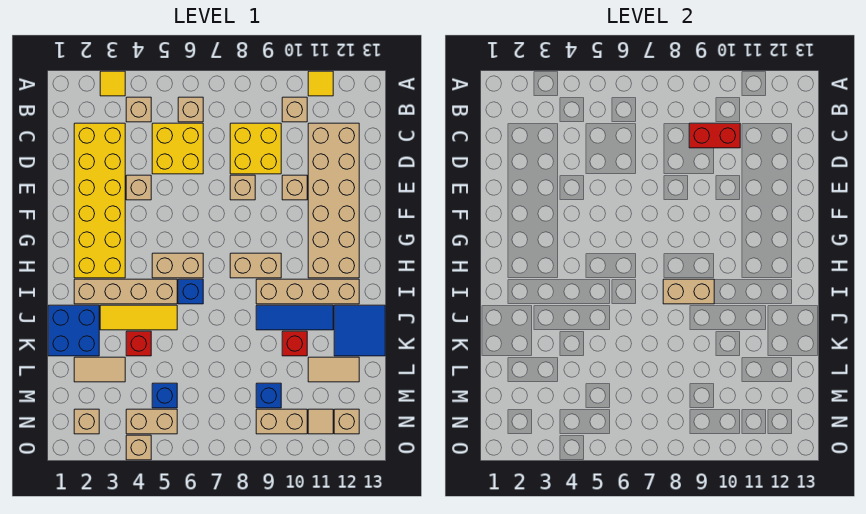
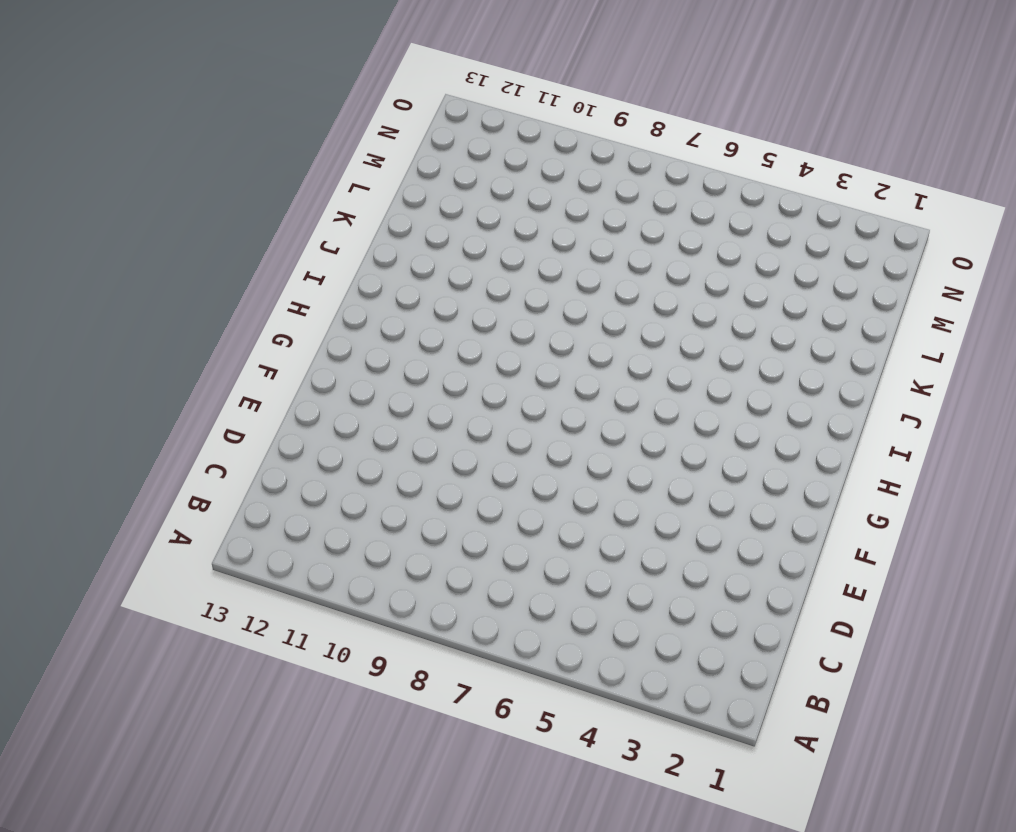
none -> yellow tile A3 level 1
none -> yellow tile A11 level 1
none -> tan brick B4 level 1
none -> tan brick B6 level 1

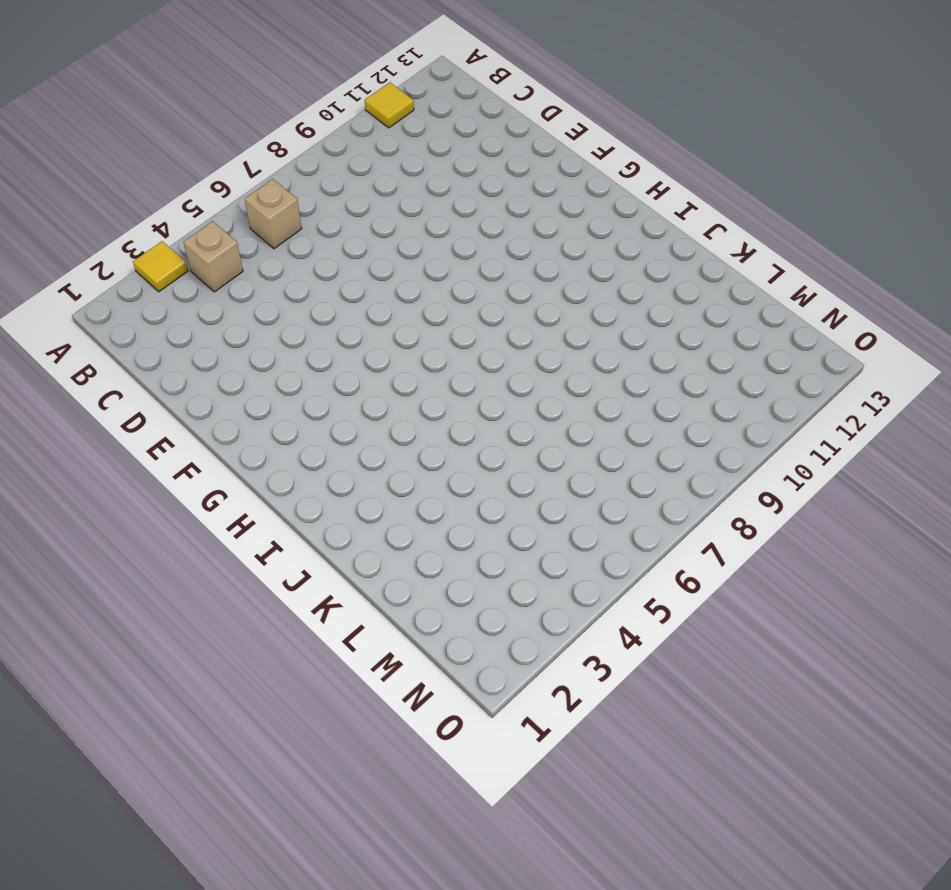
none -> tan brick B10 level 1
none -> yellow brick C2:H3 level 1
none -> yellow brick C5:D6 level 1
none -> yellow brick C8:D9 level 1

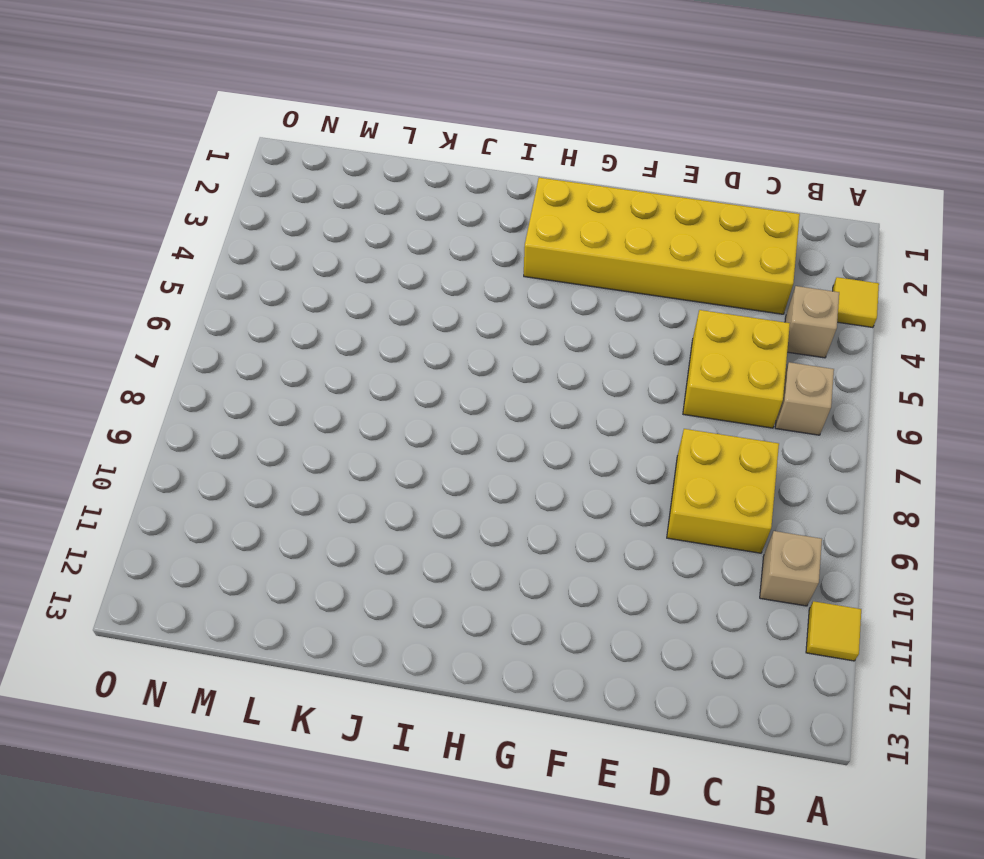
none -> tan brick C11:H12 level 1
none -> tan brick E4 level 1
none -> tan brick E8 level 1
none -> tan brick E10 level 1

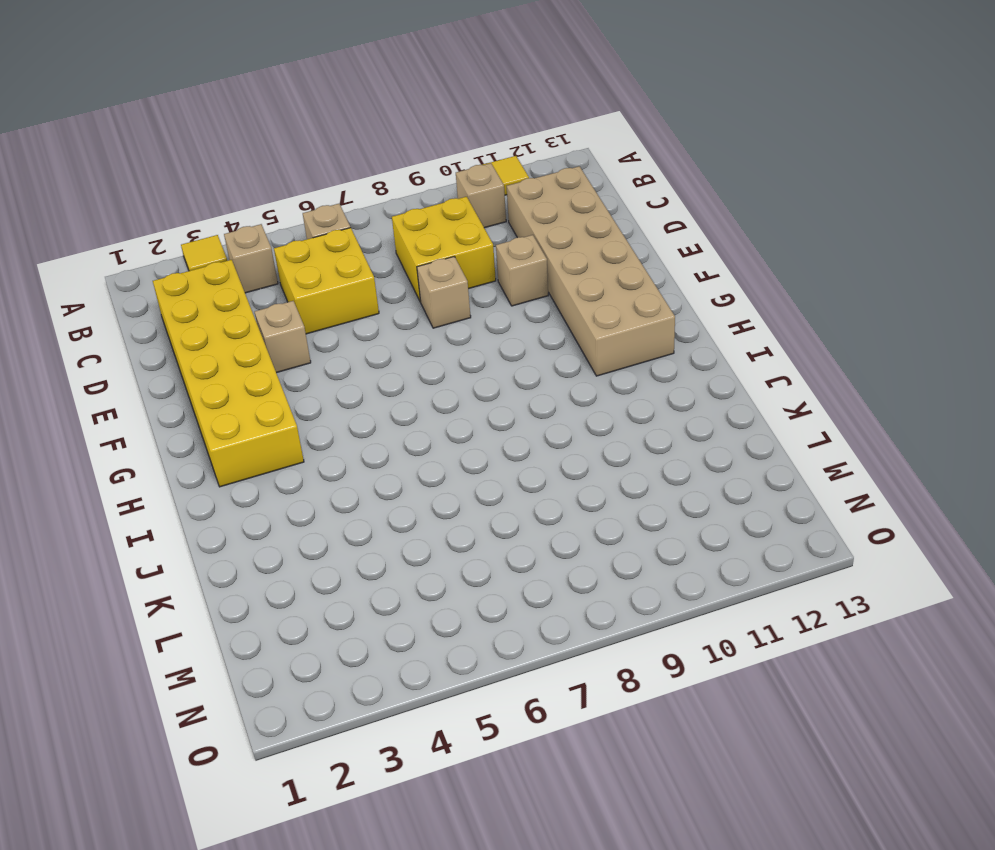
none -> tan brick H5:H6 level 1
none -> tan brick H8:H9 level 1
none -> tan brick I2:I5 level 1
none -> blue brick I6 level 1

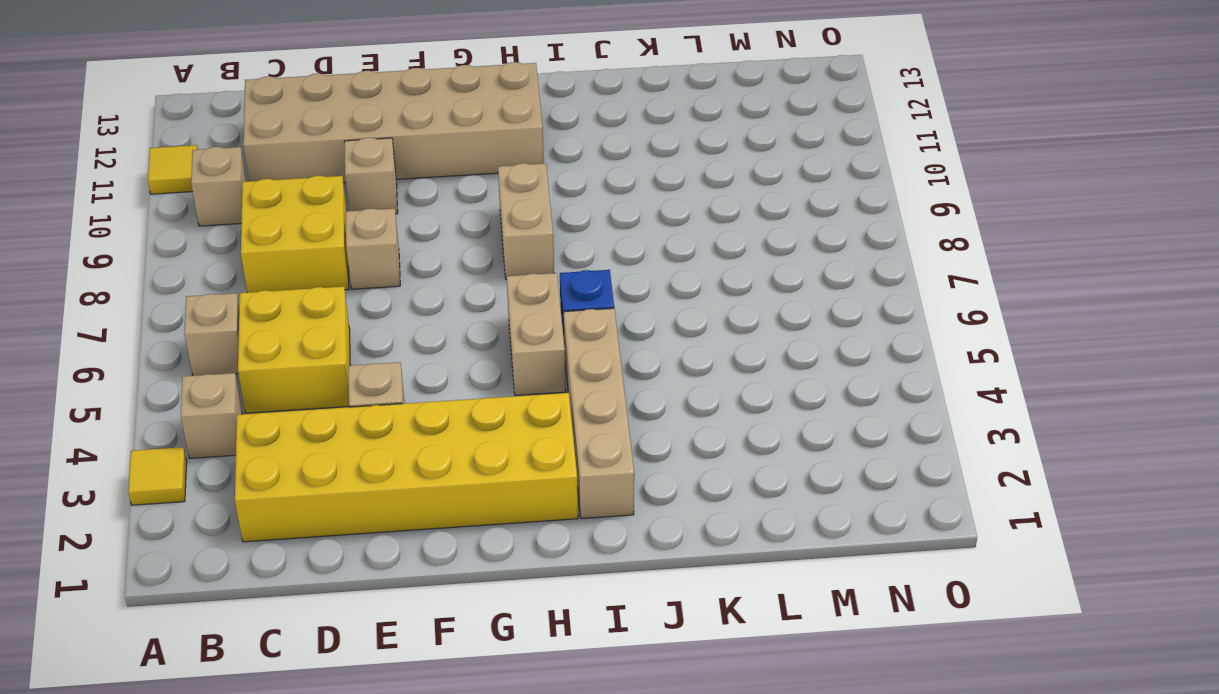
none -> tan brick I9:I12 level 1
none -> blue brick J1:K2 level 1
none -> yellow tile J3:J5 level 1
none -> blue tile J9:J11 level 1

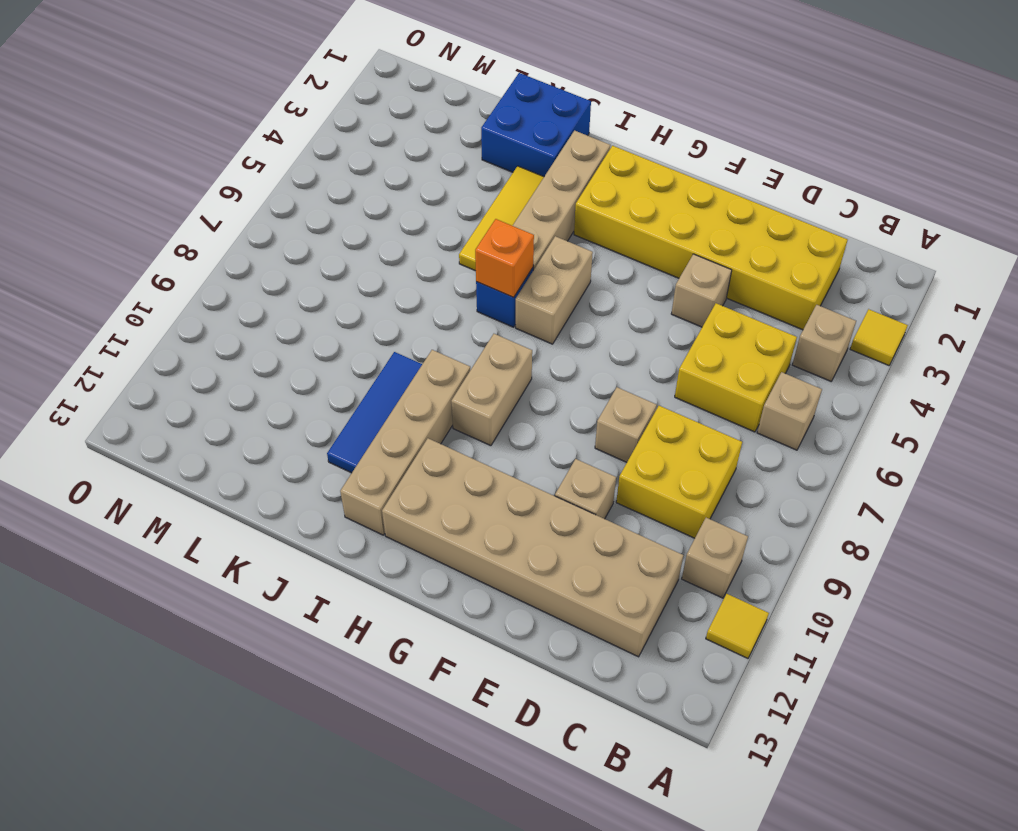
orange brick I6 level 2 -> none
none -> blue tile J12:K13 level 1
none -> red brick K4 level 1
none -> red brick K10 level 1
none -> tan tile L2:L3 level 1

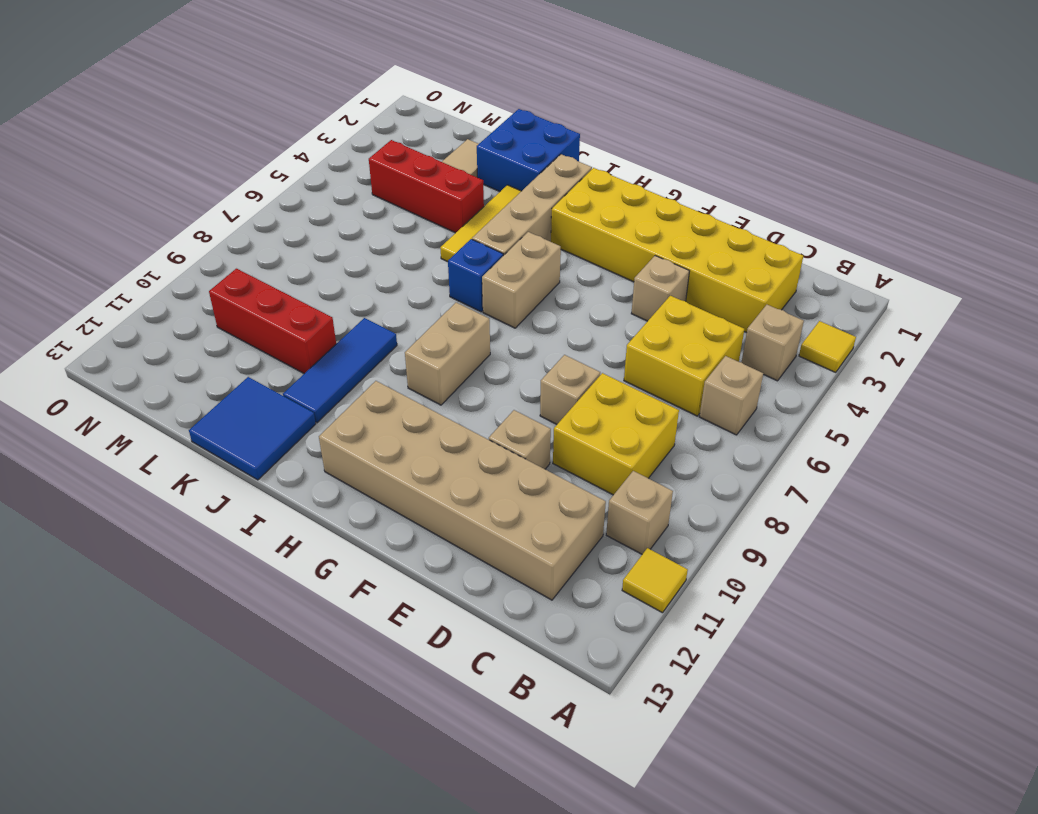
red brick K4:M4 level 1 -> red brick K4 level 1
red brick K10:M10 level 1 -> red brick K10 level 1
none -> tan brick I9:I12 level 1
none -> tan tile L11:L12 level 1
none -> blue brick M5 level 1
none -> blue brick M9 level 1

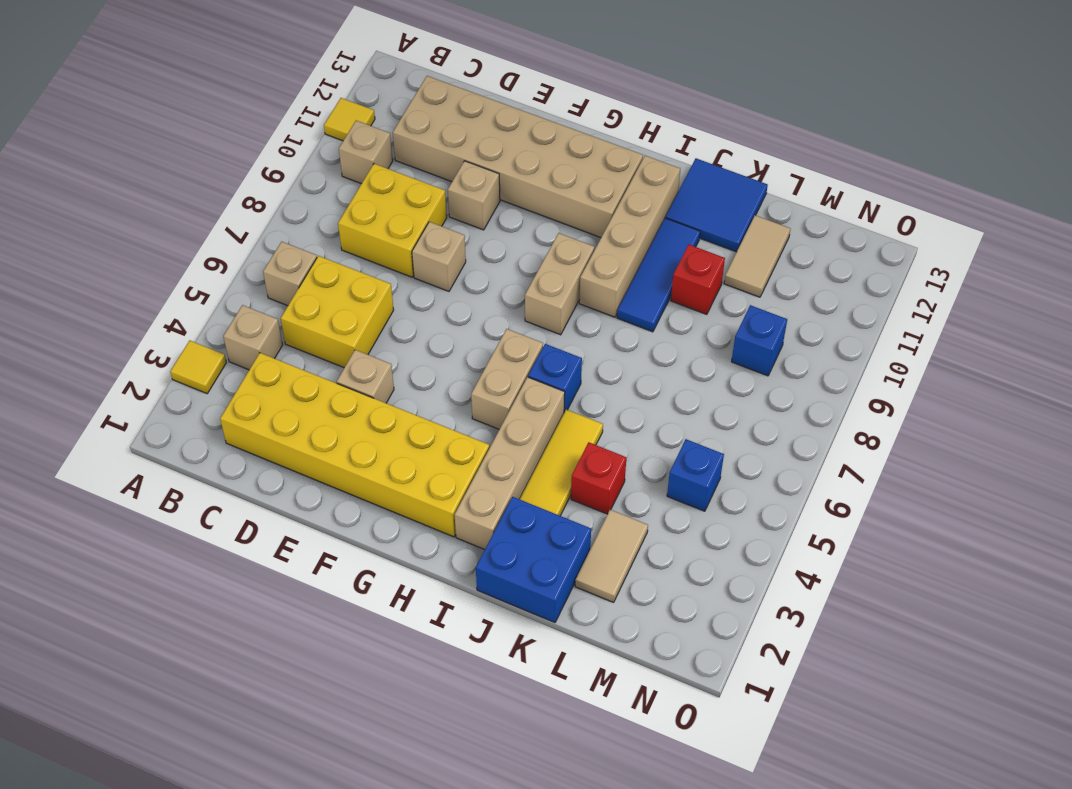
none -> tan brick N2 level 1
none -> tan brick N4:N5 level 1
none -> tan brick N9:N10 level 1
none -> tan tile N11 level 1

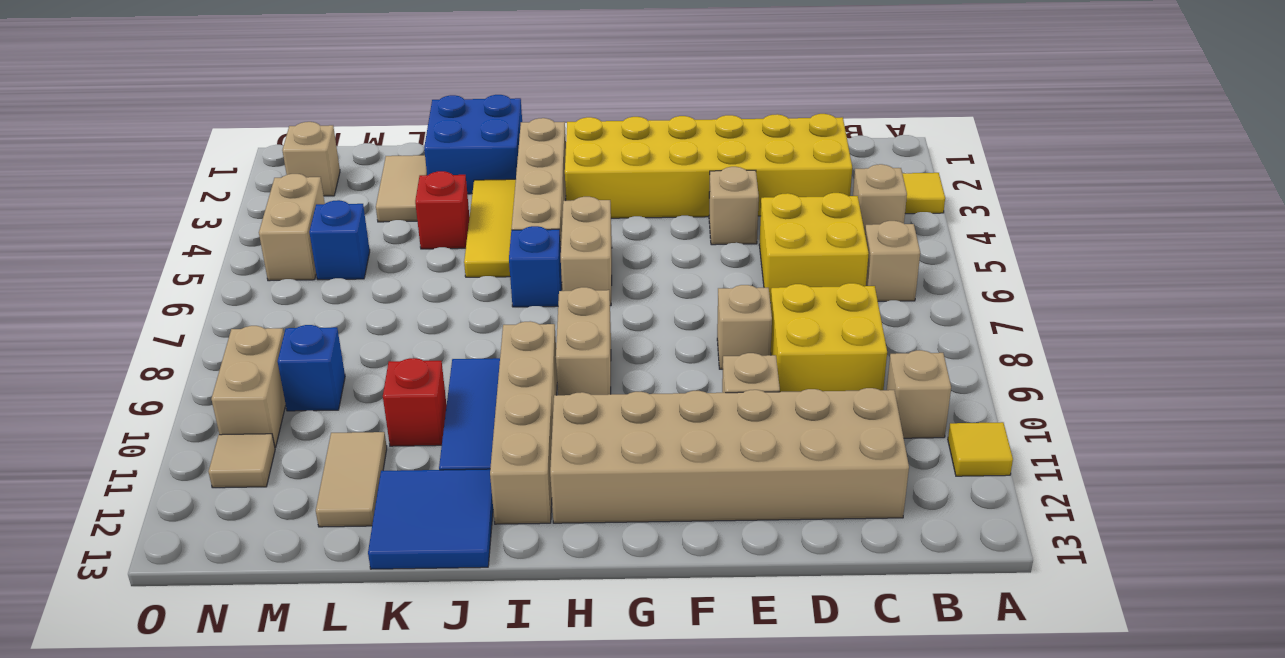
none -> tan brick N12 level 1
none -> tan brick O4 level 1
none -> red brick C9:C10 level 2
none -> tan brick I8:I9 level 2

